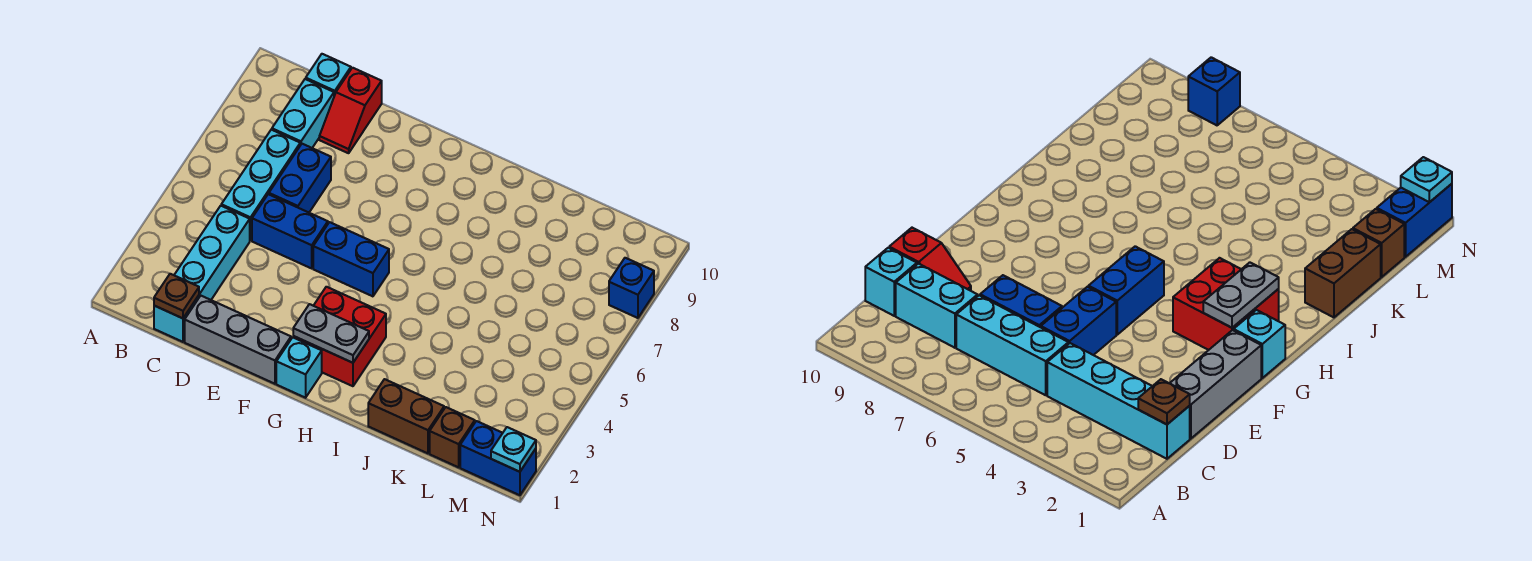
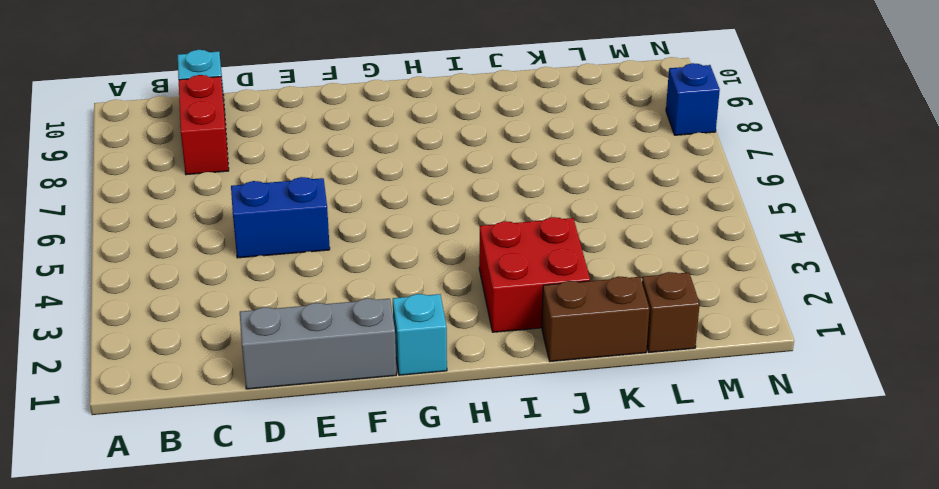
red brick C8:C9 level 1 -> cyan brick C8:C9 level 1
red brick I2:J3 level 1 -> red brick G2:H3 level 1
none -> cyan brick C1:C4 level 1
none -> cyan brick C5:C7 level 1
none -> blue brick D6:D7 level 1

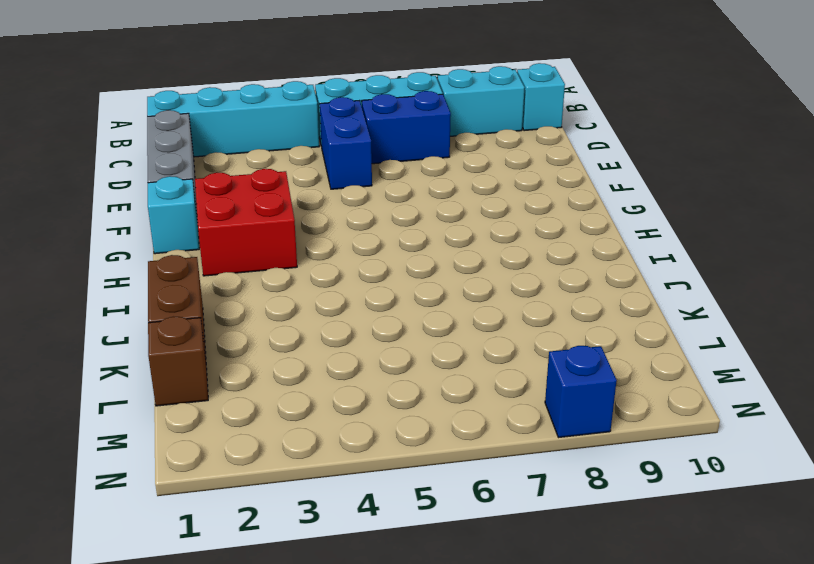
none -> red slope D9:D10 level 1 top 10
none -> blue brick F5:G5 level 1
none -> blue brick M1:N1 level 1

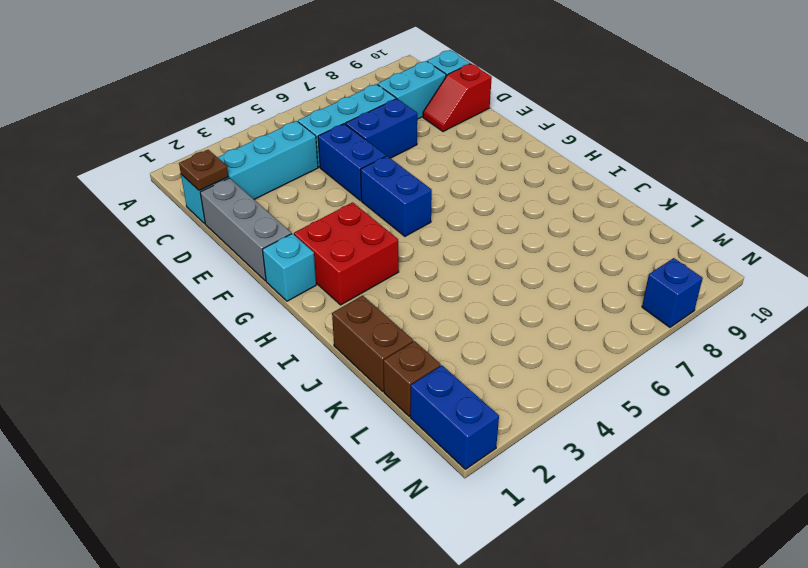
none -> grey plate G2:H2 level 2
none -> cyan plate N1 level 2

